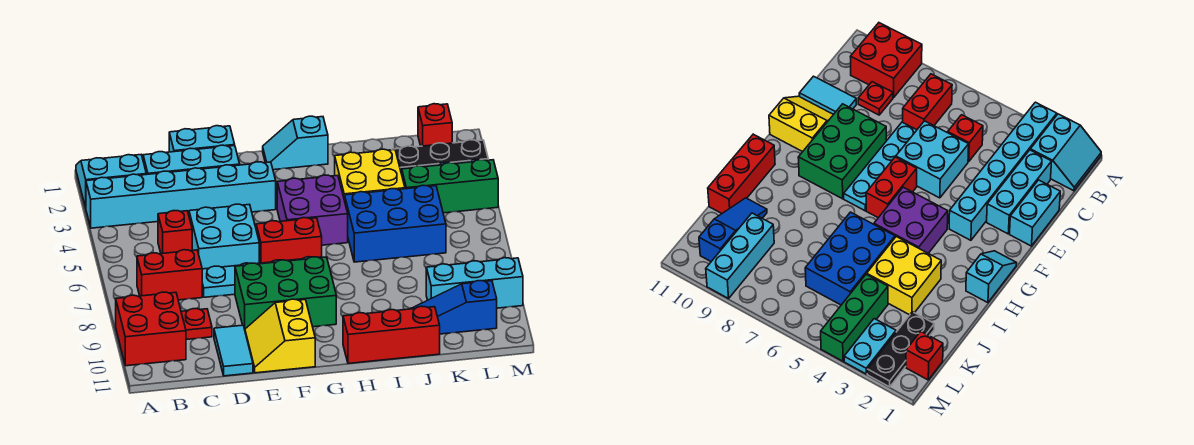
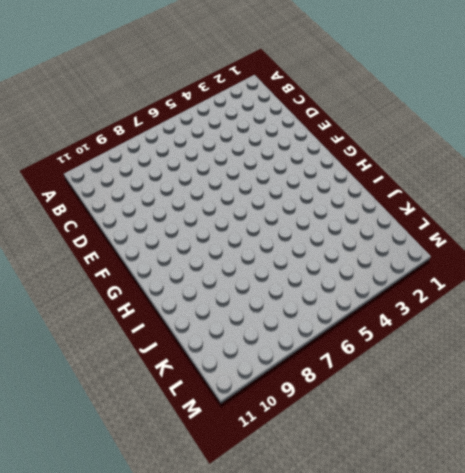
none -> cyan slope A1:B2 level 1 top 2
none -> cyan brick A3:F3 level 1
none -> red brick A9:B10 level 1

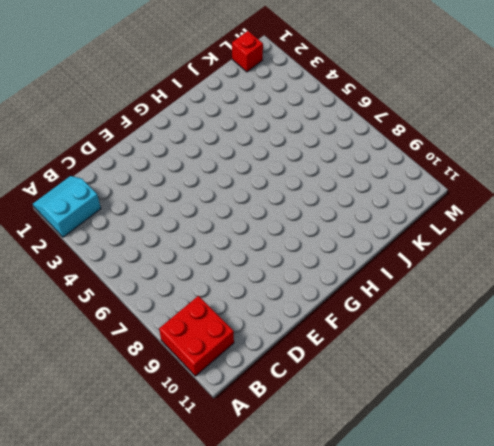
none -> cyan brick A3:F3 level 1
none -> red brick B7:C7 level 1
none -> cyan brick C2:E2 level 1

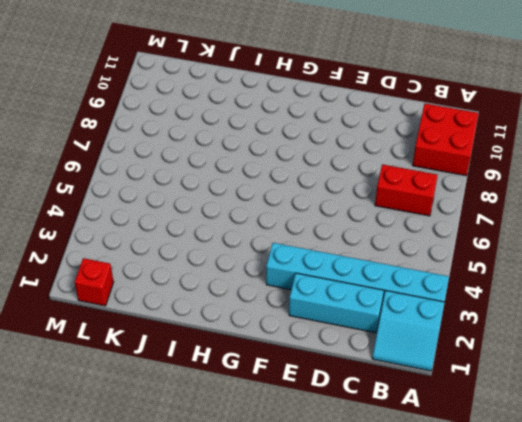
none -> red brick C5 level 1
none -> red plate C9 level 1
none -> cyan brick D1:E1 level 1

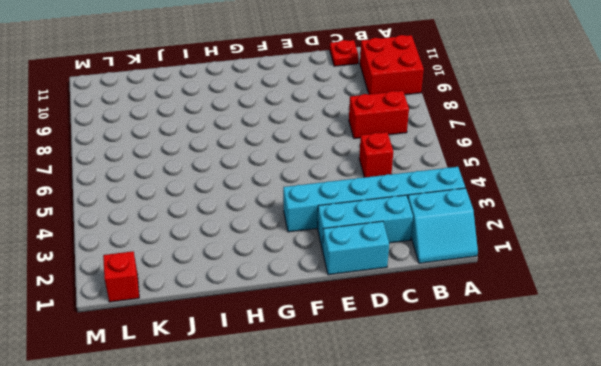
red plate C11 level 1 -> red plate C9 level 1
none -> cyan brick D5:E6 level 1
none -> cyan plate D7:G7 level 1
none -> cyan tile D10:D11 level 1

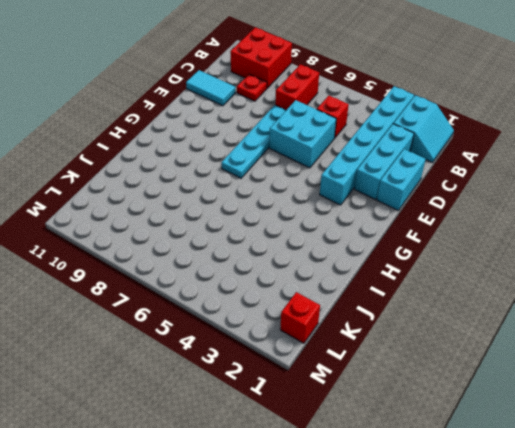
none -> green brick E8:G9 level 1
none -> yellow slope E10:F11 level 1 top F
none -> red brick F6:G6 level 1

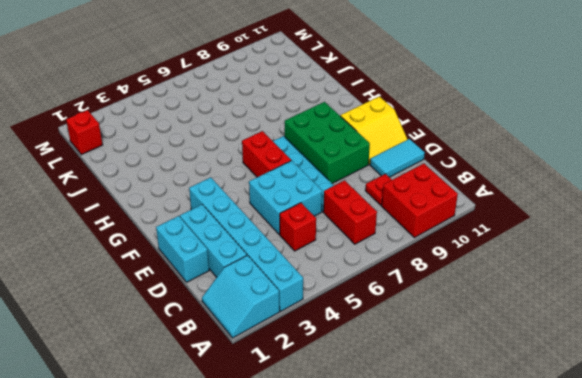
none -> cyan slope G1:H1 level 1 top H
none -> purple brick G4:H5 level 1
none -> red brick H11:J11 level 1

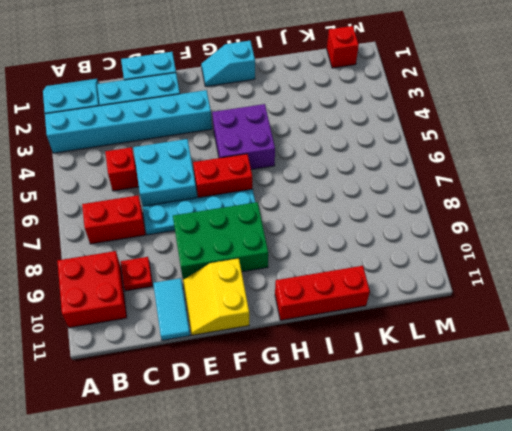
none -> yellow brick I3:J4 level 1
none -> blue brick I5:K6 level 1
none -> blue slope J10:L10 level 1 top L

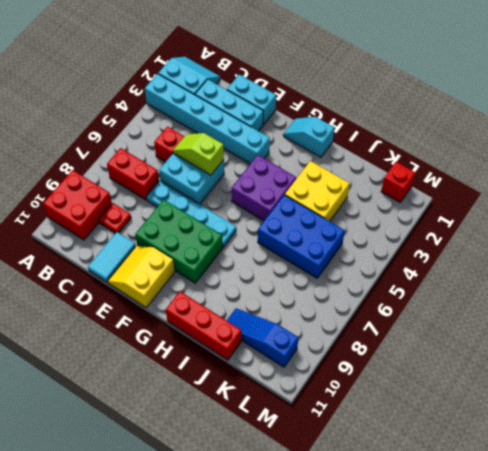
lime slope D5:E5 level 2 top E -> none
none -> red brick F6:G6 level 1
none -> black plate K2:M2 level 1
none -> green brick K4:M4 level 1

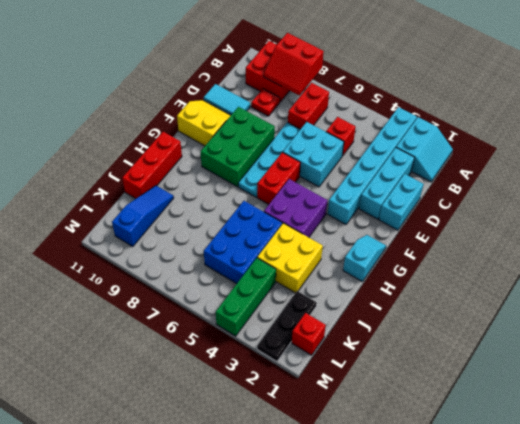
red slope A8:B9 level 2 top A -> none
none -> cyan brick K9:M9 level 1
none -> cyan plate L3:M3 level 1

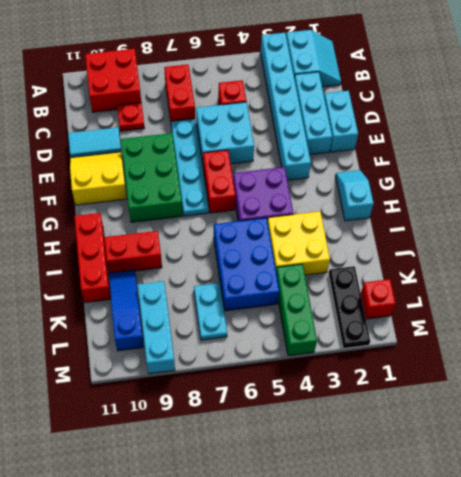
red brick I9:I10 level 1 -> none
cyan plate K7:L7 level 1 -> cyan plate L3:M3 level 1

